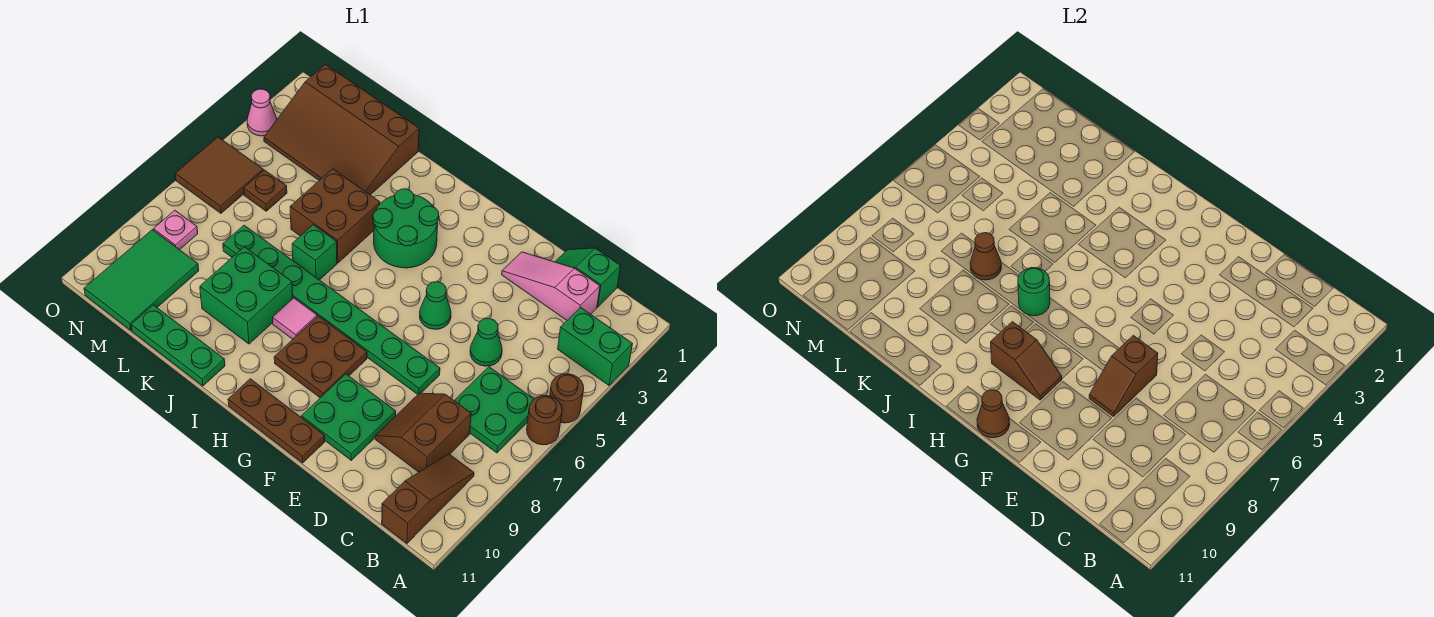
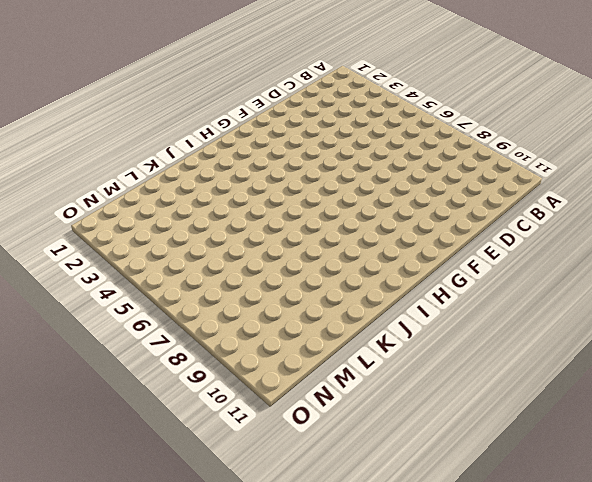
none -> green brick A3:B3 level 1
none -> brown round brick A5 level 1
none -> brown round brick A6 level 1
none -> green plate B6:C7 level 1

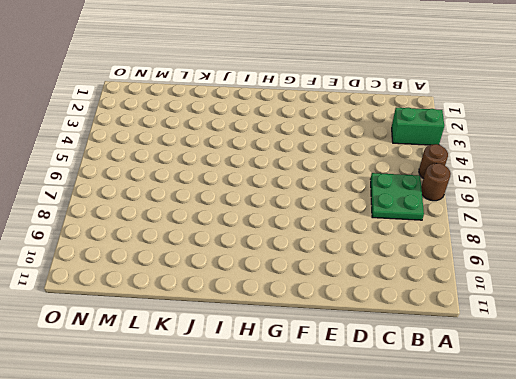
none -> brown slope B9:B11 level 1 top 11
none -> green slope C1:D1 level 1 top C
none -> pink slope C2:E2 level 1 top C
none -> brown slope C8:D9 level 1 top C

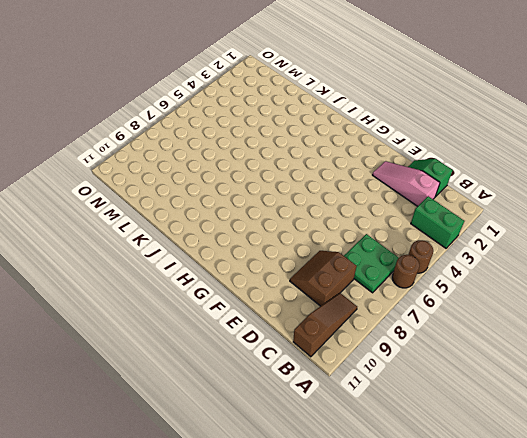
none -> green cone D5 level 1
none -> green plate E7:L7 level 1
none -> green plate E9:F10 level 1
none -> green cone F5 level 1

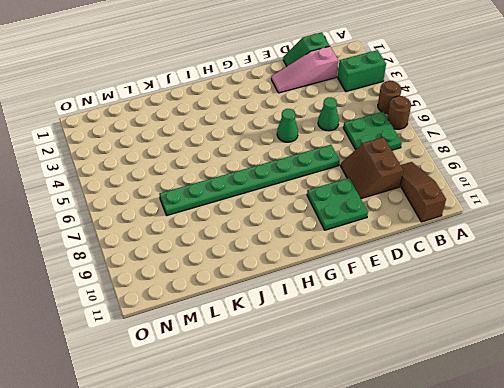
none -> brown plate F11:H11 level 1
none -> brown plate G8:H9 level 1
none -> green round brick H3:I4 level 1
none -> pink tile I8 level 1

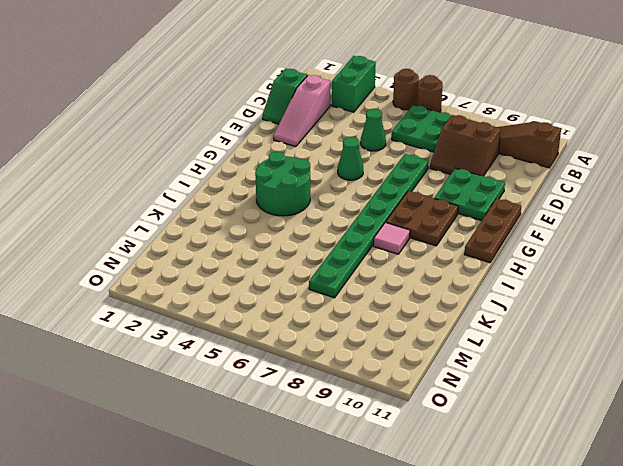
none -> brown brick J4:K5 level 1
none -> green brick J6 level 1
none -> green brick J8:K9 level 1
none -> green plate J11:L11 level 1

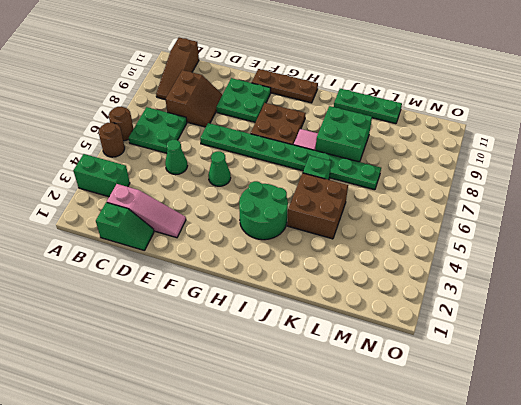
none -> brown slope K1:N3 level 1 top 1
none -> brown plate M5 level 1
none -> green tile M9:N11 level 1
none -> brown tile N5:O6 level 1

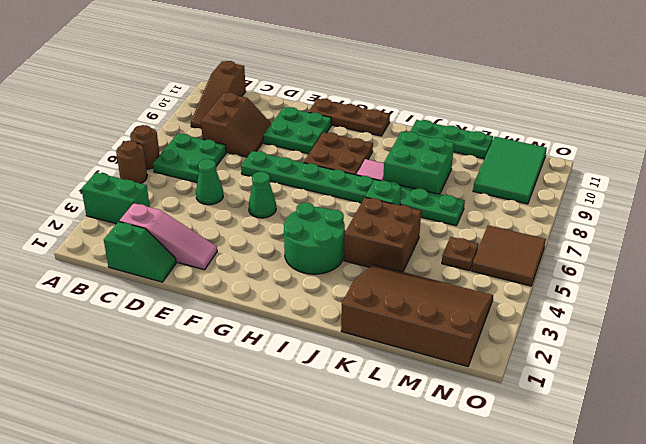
none -> pink plate N8 level 1
none -> pink cone O3 level 1
none -> brown slope E7:E8 level 2 top 7
none -> brown slope G9:H9 level 2 top H

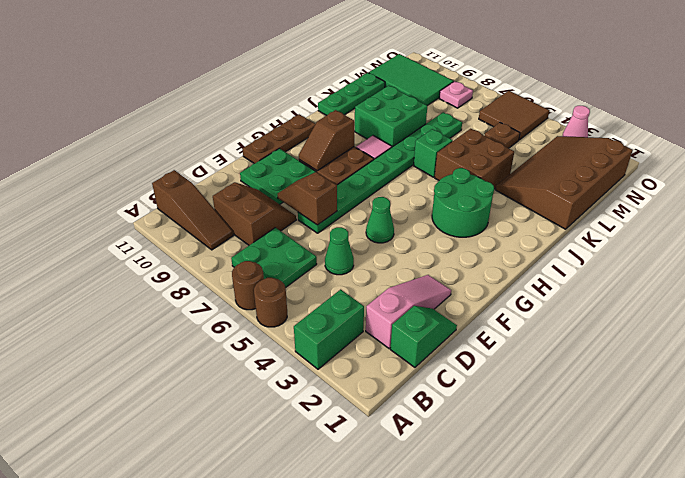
none -> brown cone G11 level 2
none -> green round brick I7 level 2
none -> brown cone K7 level 2

